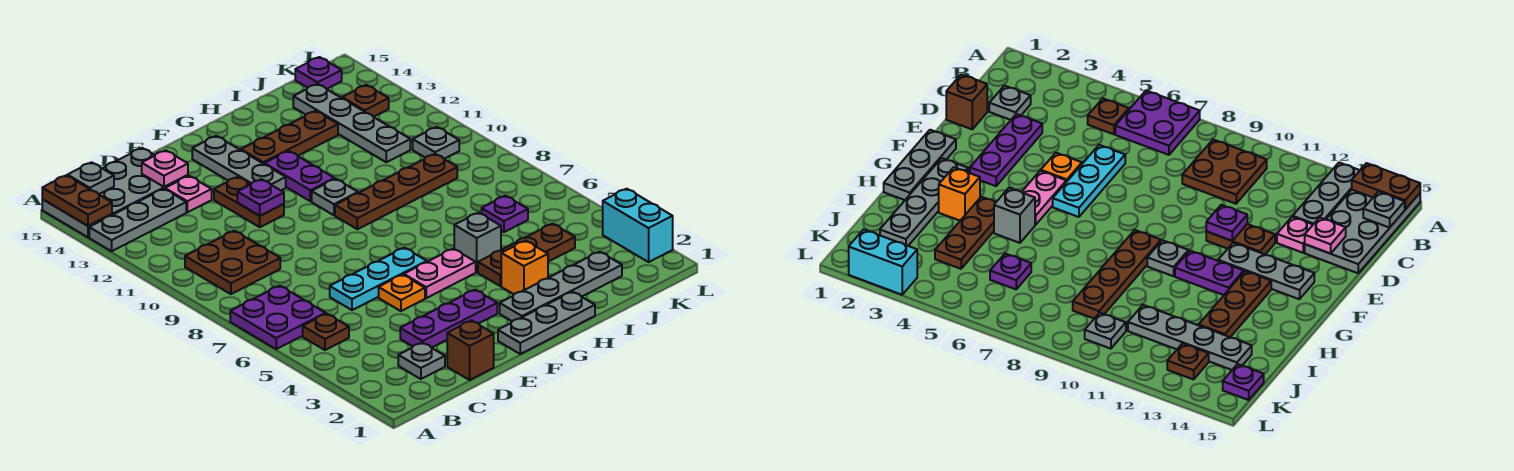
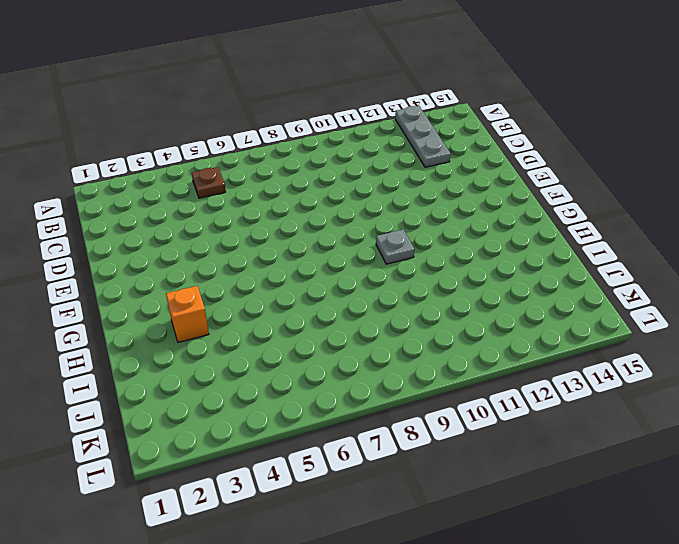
none -> purple plate A6:B7 level 1
none -> grey plate A14:D15 level 1
none -> brown plate B9:C10 level 1
none -> grey plate C2 level 1

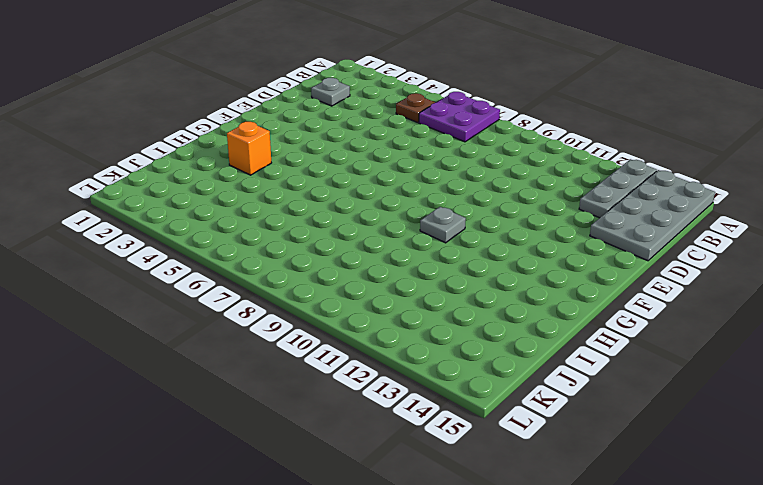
none -> brown plate B9:C10 level 1
none -> brown brick D1 level 1
none -> purple plate D3:F3 level 1
none -> cyan plate D6:F6 level 1

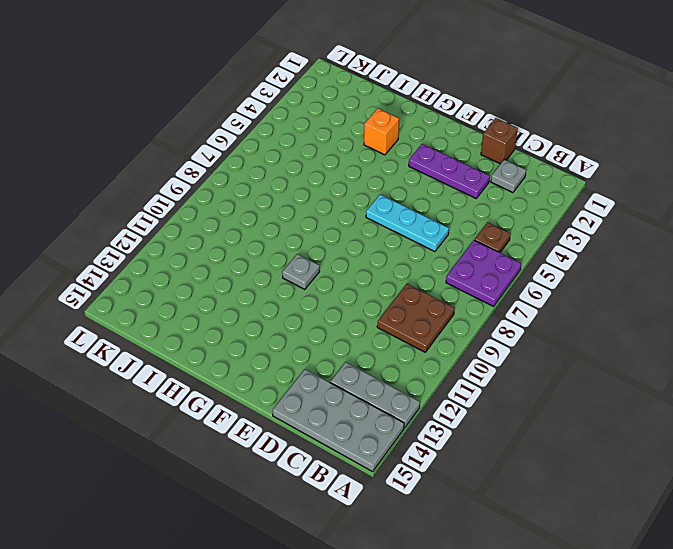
none -> pink plate D13 level 1
none -> orange plate E5 level 1
none -> brown plate E11:E12 level 1
none -> grey plate F1:H1 level 1

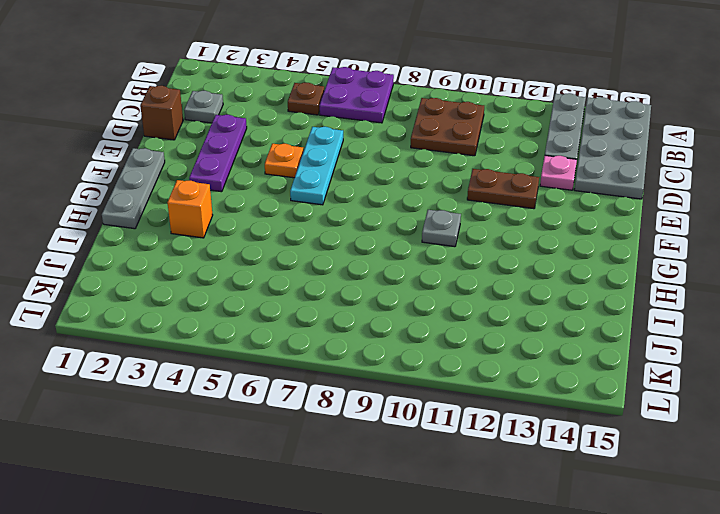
none -> pink plate F5:G5 level 1
none -> grey plate F12:F14 level 1
none -> grey plate G2:J2 level 1
none -> brown plate G9:J9 level 1

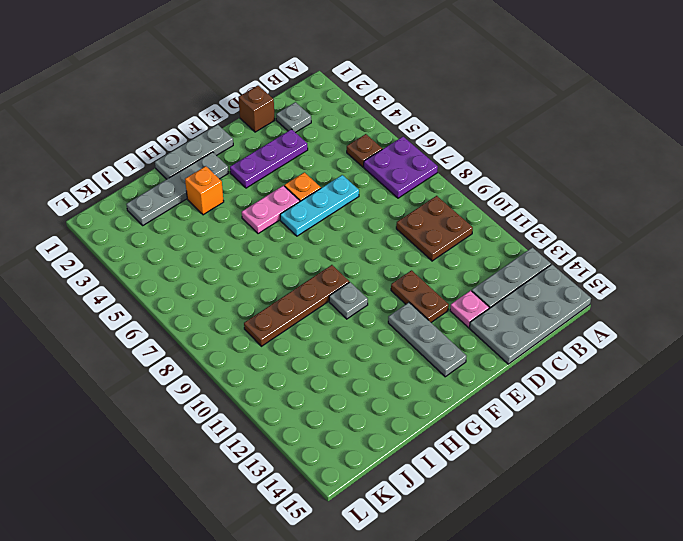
none -> purple plate G11:G12 level 1
none -> brown plate G13:I13 level 1
none -> brown plate H4:J4 level 1
none -> grey brick H5 level 1

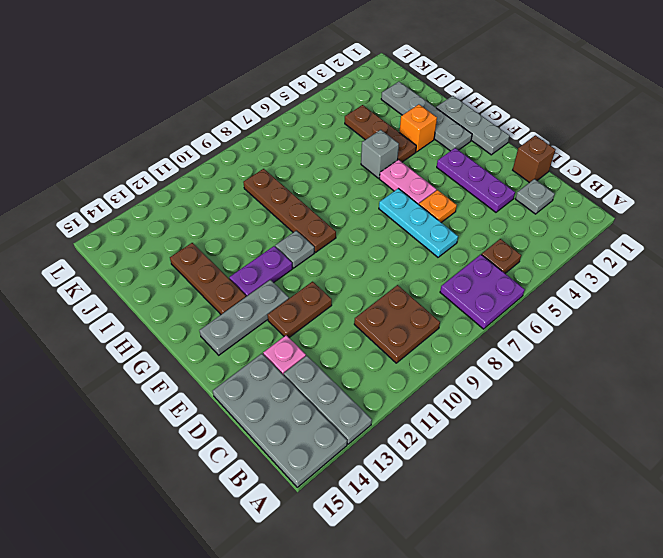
none -> purple plate J6 level 1
none -> grey plate J11:J14 level 1
none -> grey plate K10 level 1
none -> brown plate K13 level 1

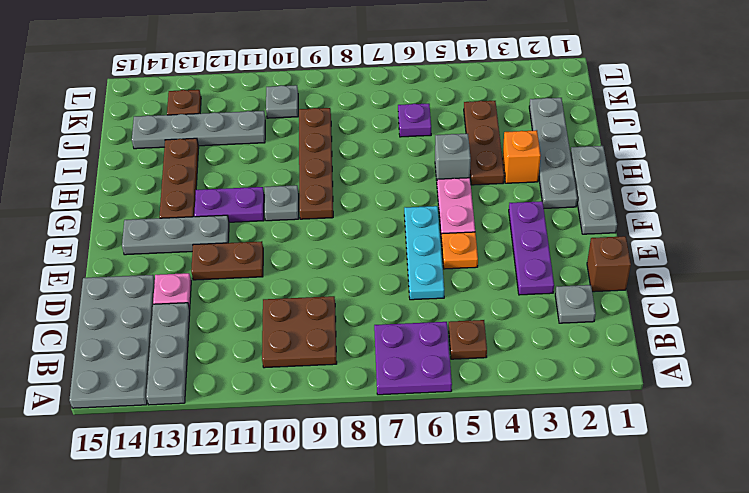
none -> purple plate K15 level 1
none -> cyan brick L2:L3 level 1
none -> brown plate A14:A15 level 2
none -> grey plate B15 level 2

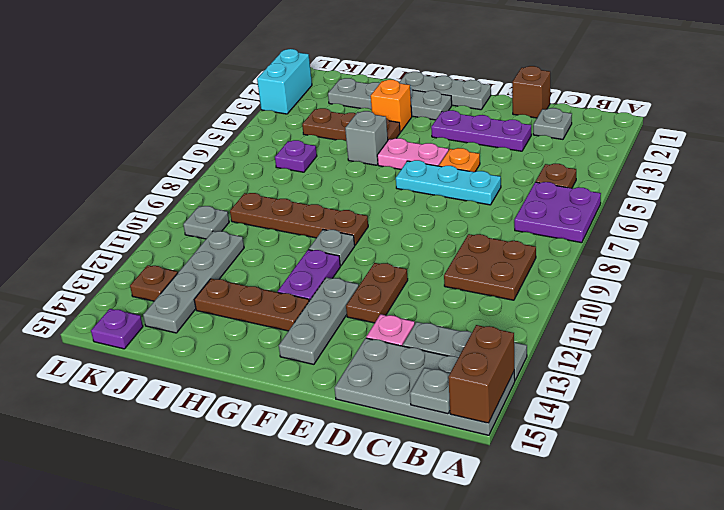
brown brick A14:A15 level 2 -> brown plate A14:A15 level 2
none -> pink plate D14 level 2
none -> purple plate E11 level 2

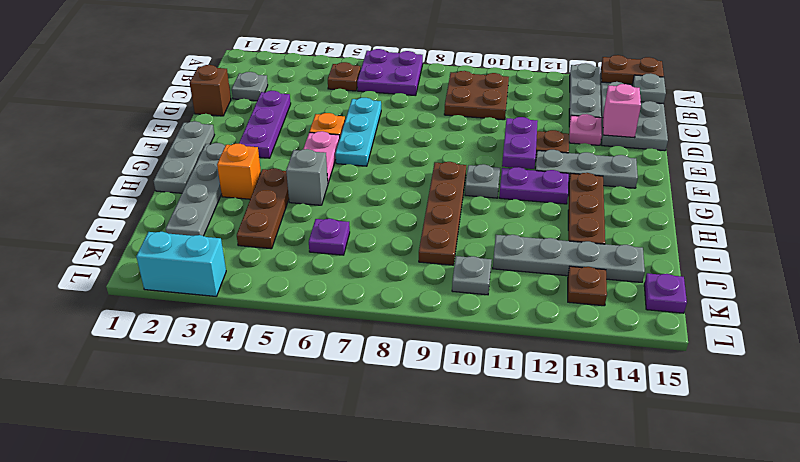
pink brick D14 level 2 -> pink plate D14 level 2
purple plate E11:F11 level 2 -> purple plate E11 level 2

